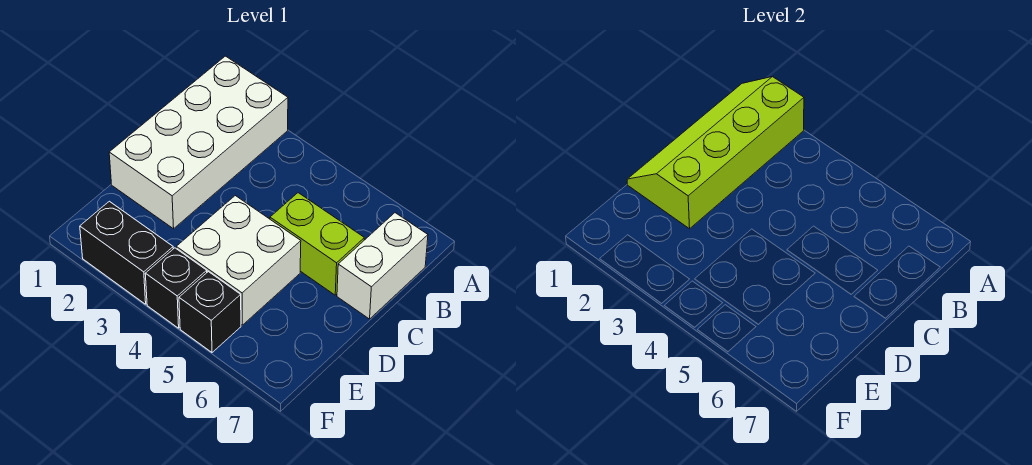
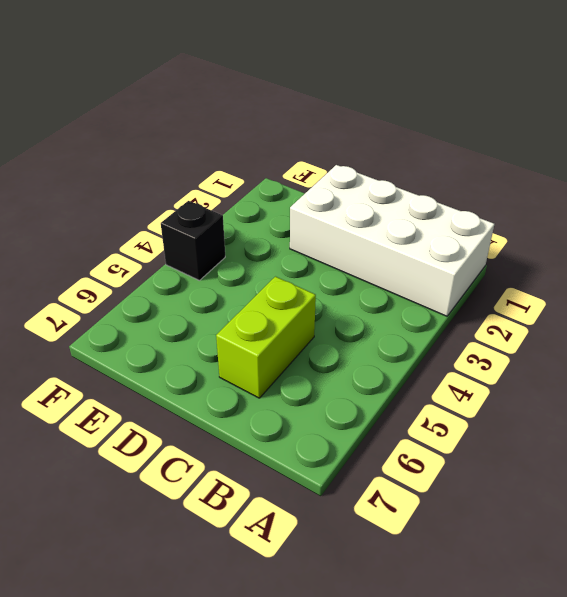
none -> white brick B7:C7 level 1
none -> white brick D4:E5 level 1

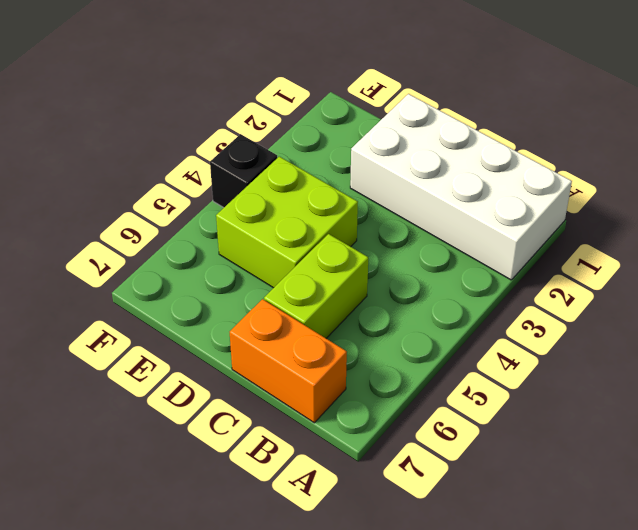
orange brick B7:C7 level 1 -> white brick B7:C7 level 1
lime brick D4:E5 level 1 -> white brick D4:E5 level 1
none -> black brick F2:F3 level 1
none -> black brick F5 level 1

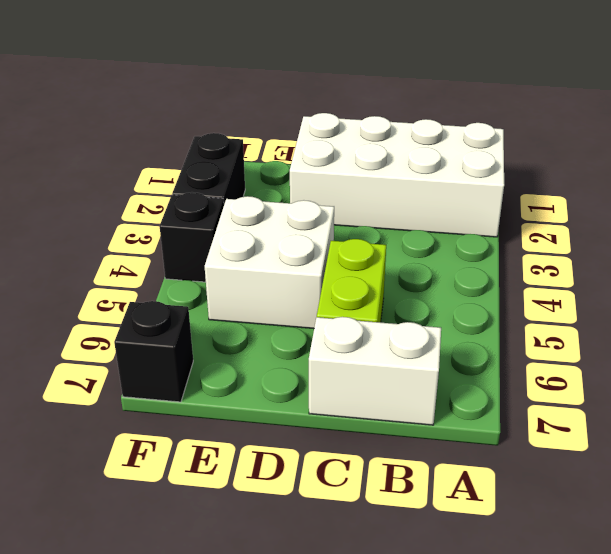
black brick F7 level 1 -> black brick F5 level 1
none -> lime slope A1:D2 level 2 top 2

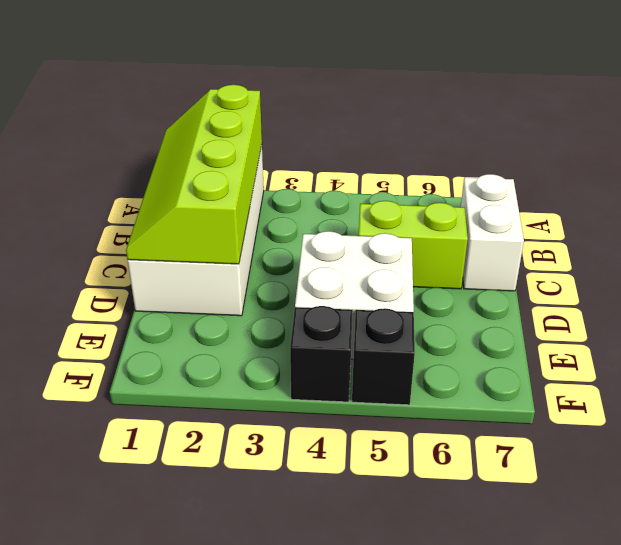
none -> black brick F2:F3 level 1

